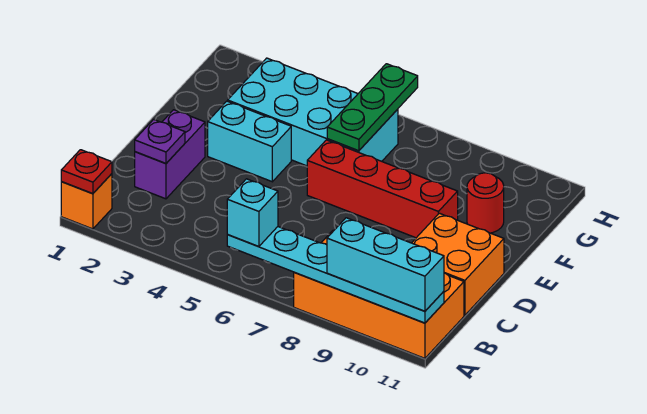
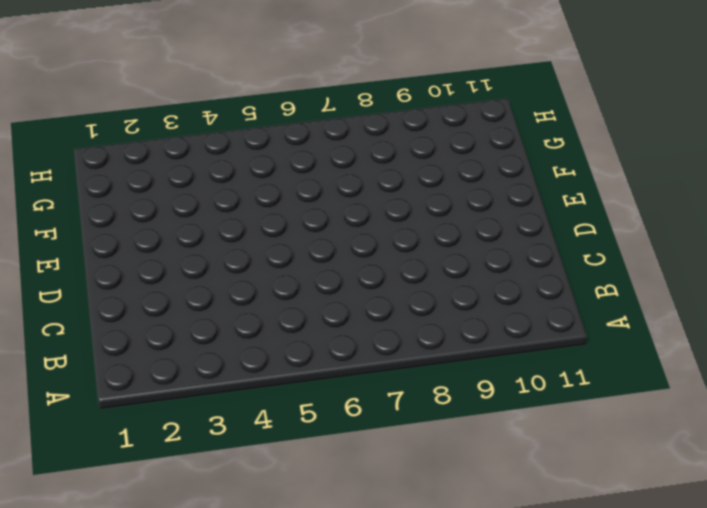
none -> orange brick A1 level 1
none -> orange brick A8:B11 level 1
none -> purple brick C2:D2 level 1

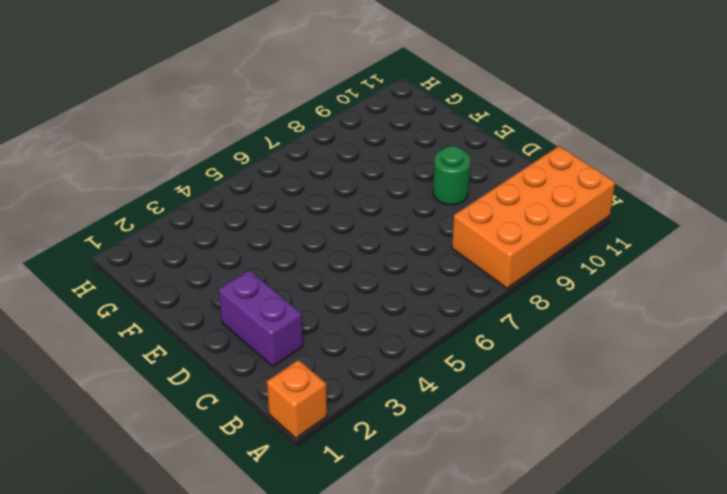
green round brick D9 level 1 -> none
none -> orange brick C10:D11 level 1
none -> cyan brick E3:E4 level 1
none -> red brick E6:E9 level 1

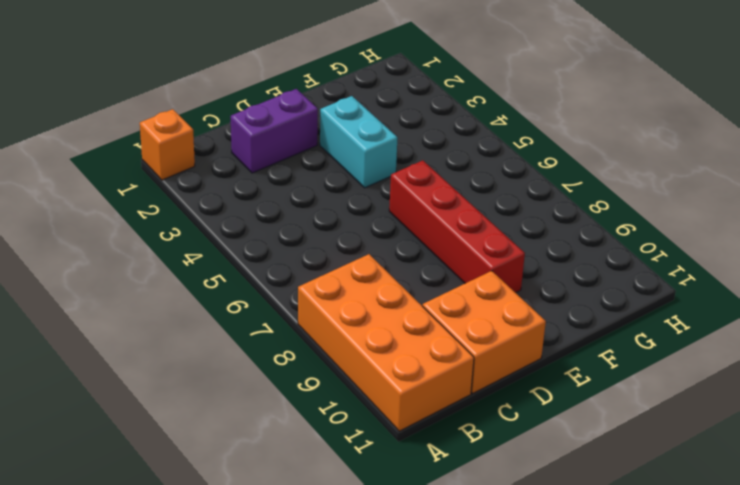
none -> cyan brick F3:G6 level 1
none -> red round brick F10 level 1
none -> red plate A1 level 2

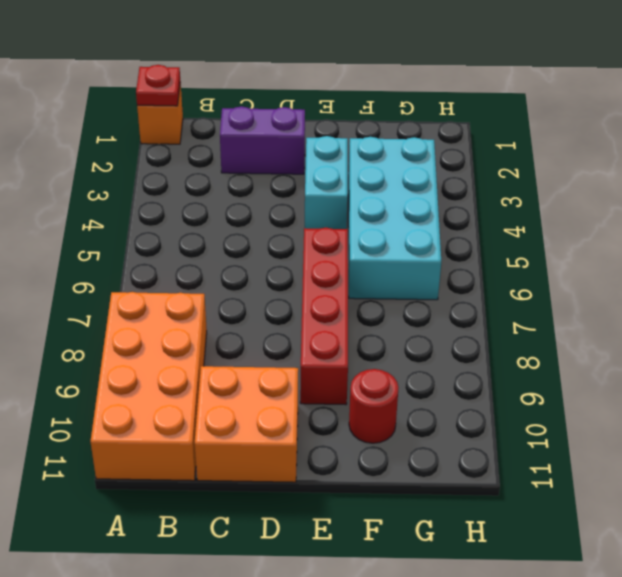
none -> cyan plate A6:A11 level 2
none -> purple plate C2 level 2
none -> green plate F6:H6 level 2

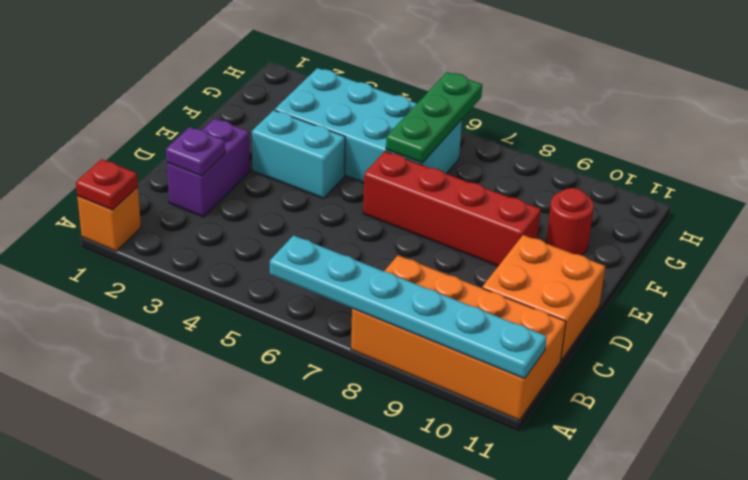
none -> cyan brick A6 level 3
none -> cyan brick A9:A11 level 3

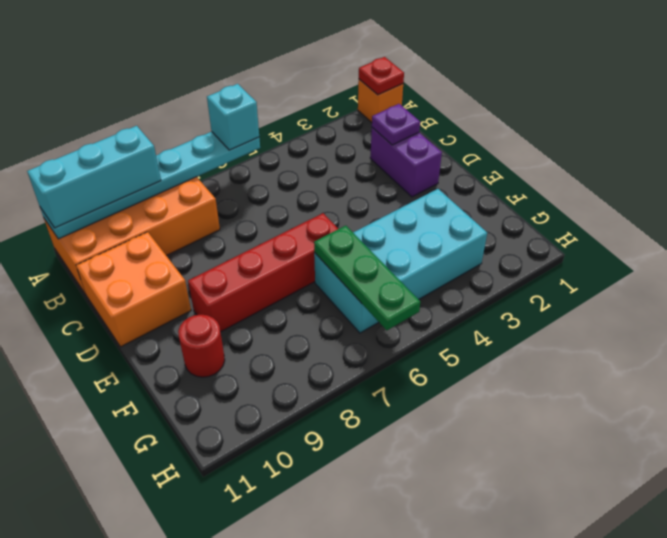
none -> cyan brick E3:E4 level 1

